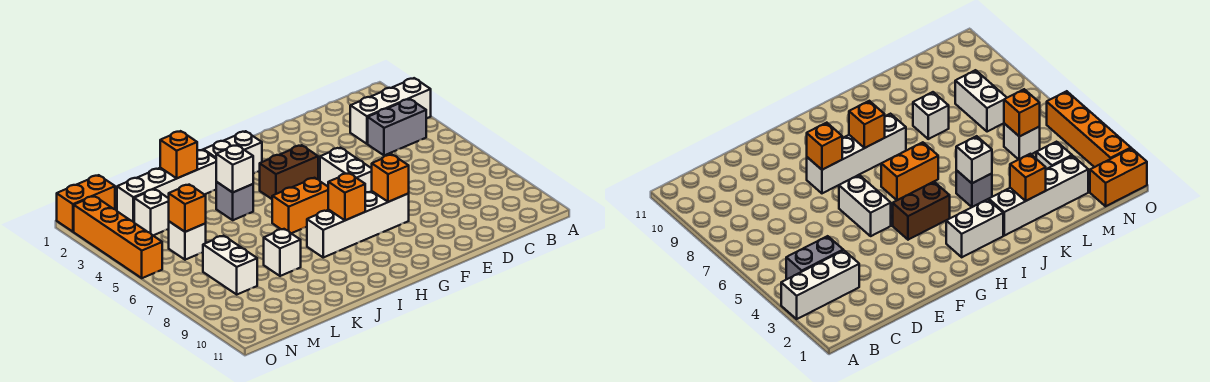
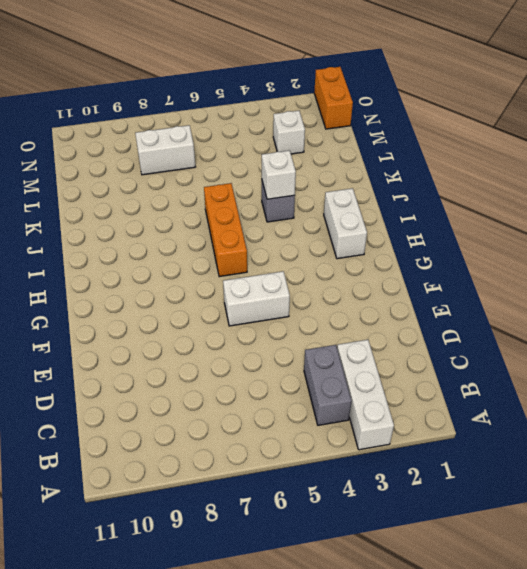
orange brick H6:J6 level 1 -> orange brick H6:I6 level 1
none -> white brick F8:I8 level 1
none -> brown brick G4:H4 level 1
none -> white brick J2:M2 level 1

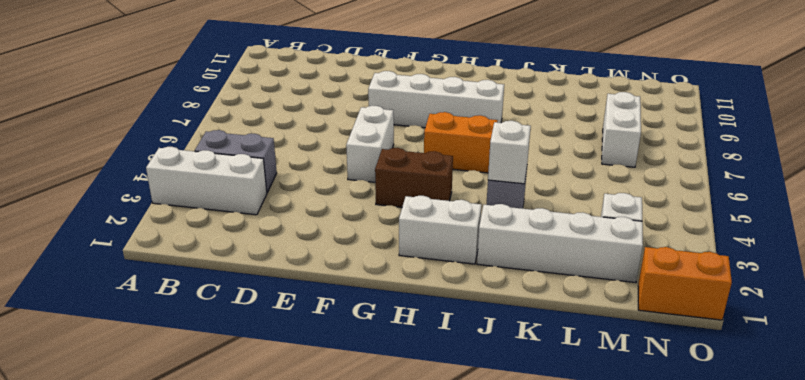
none -> white brick K8 level 1
none -> white brick M5 level 1
none -> orange brick O2:O5 level 1

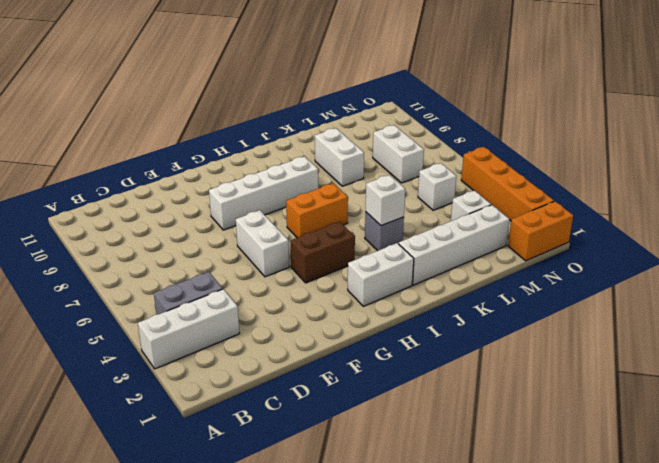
white brick K8:K9 level 1 -> white brick K8 level 1
none -> orange brick F8 level 2
none -> orange brick H8 level 2
none -> orange brick K2 level 2

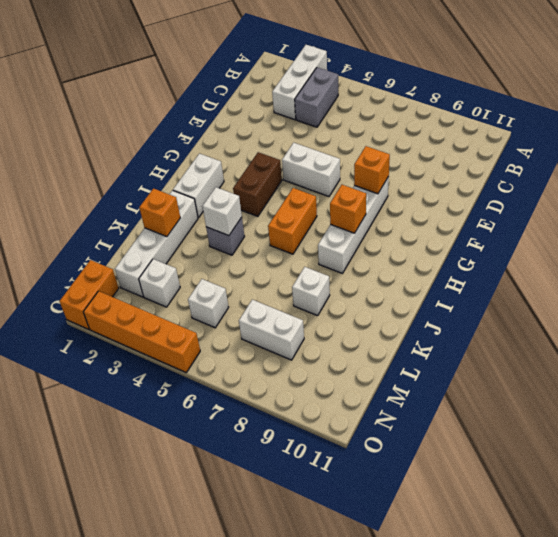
none -> orange brick M5 level 2

